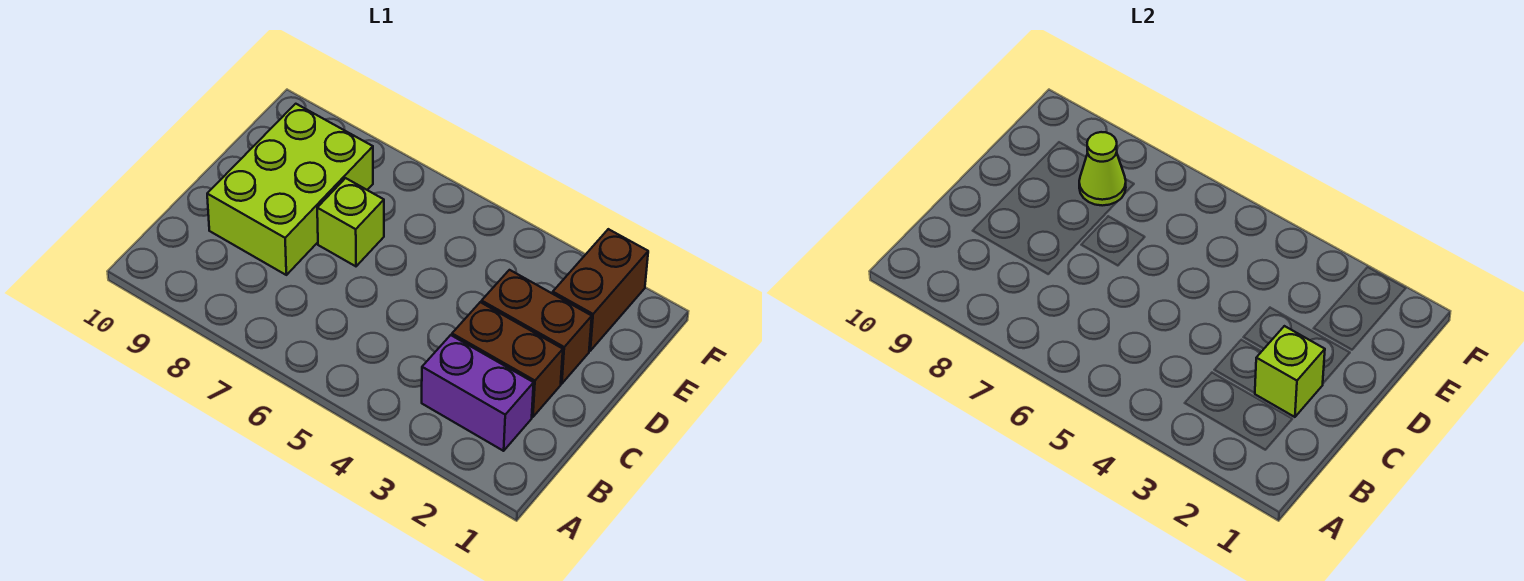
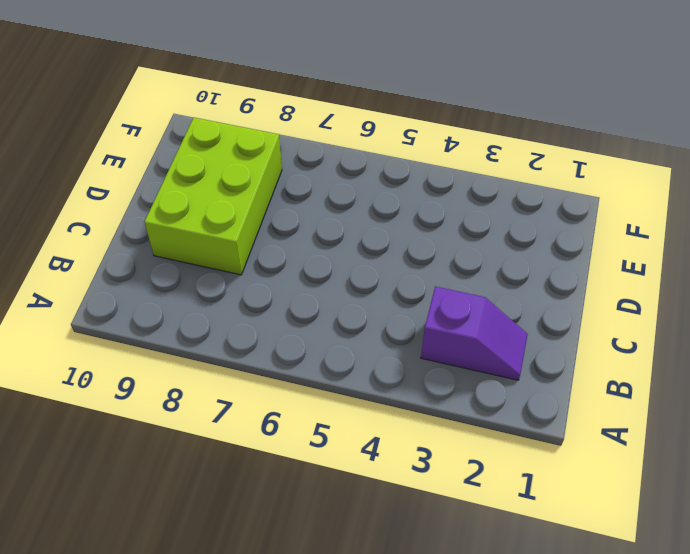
purple slope B2:B3 level 1 top 3 -> purple brick B2:B3 level 1
none -> brown brick C2:C3 level 1
none -> brown brick D2:D3 level 1

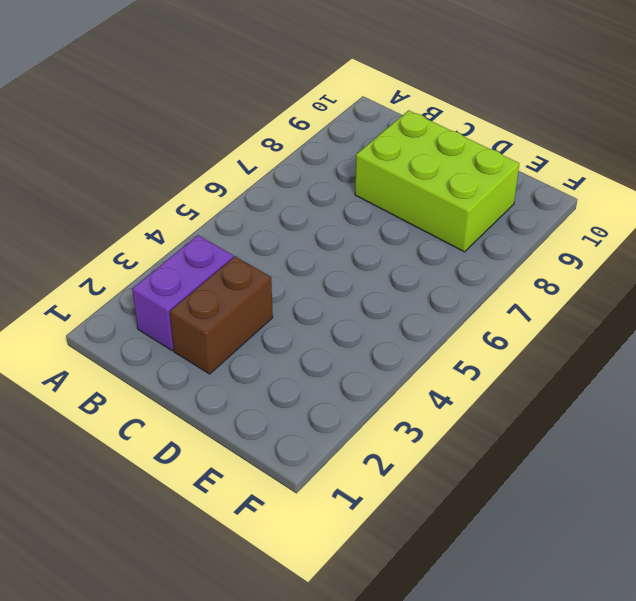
none -> brown brick D2:D3 level 1
none -> lime brick D7 level 1

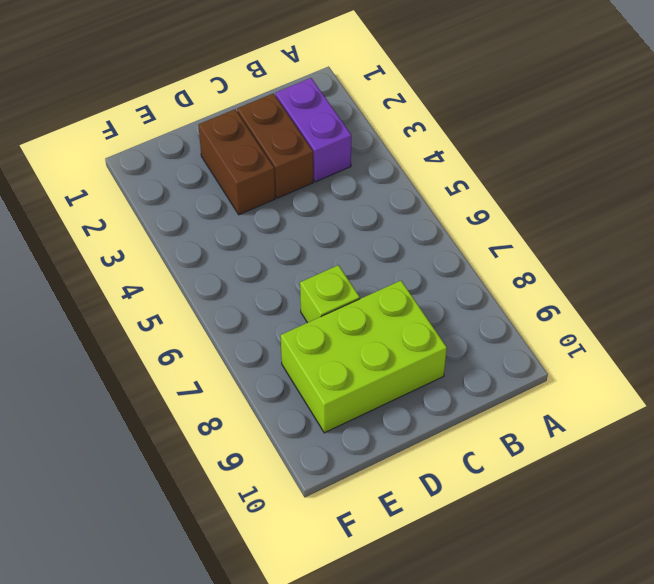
none -> brown brick E2:F2 level 1
none -> lime brick C2 level 2

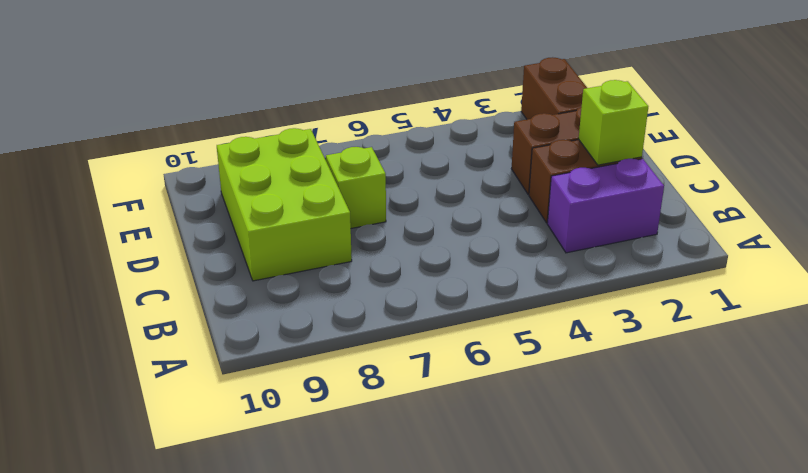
none -> lime cone E8 level 2

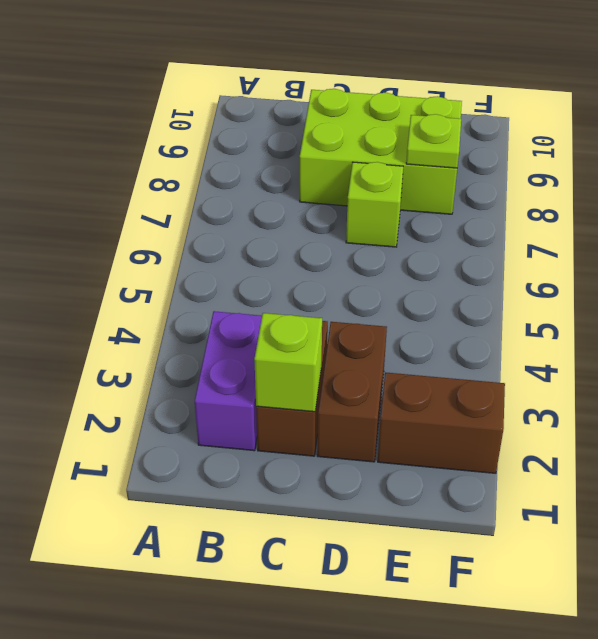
lime plate E8 level 2 -> lime cone E8 level 2

